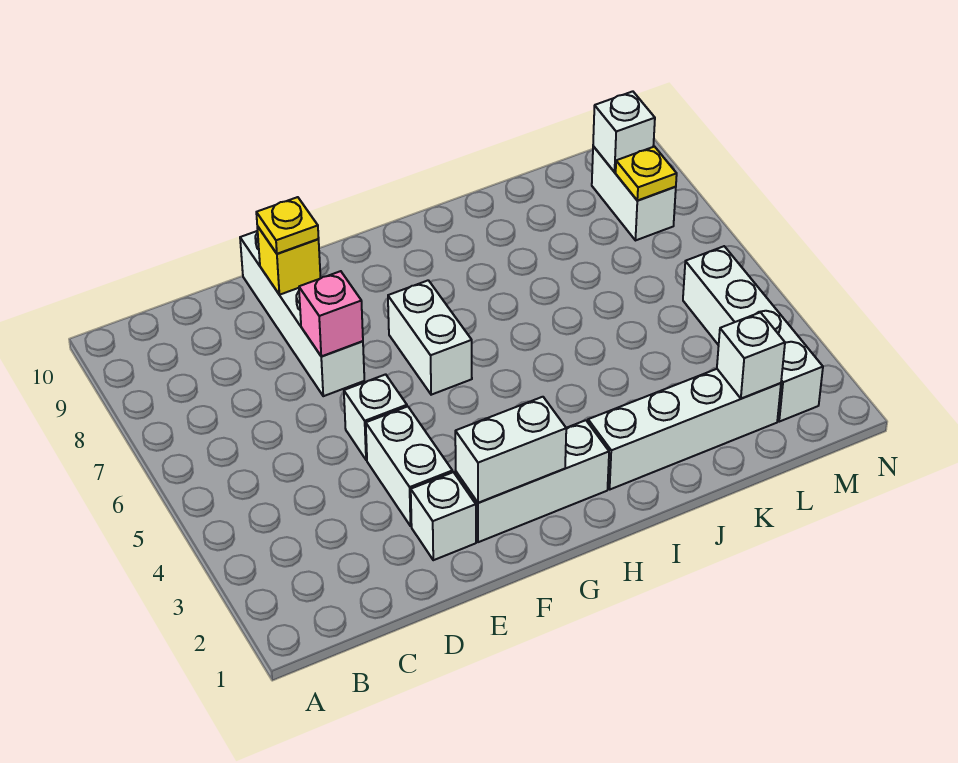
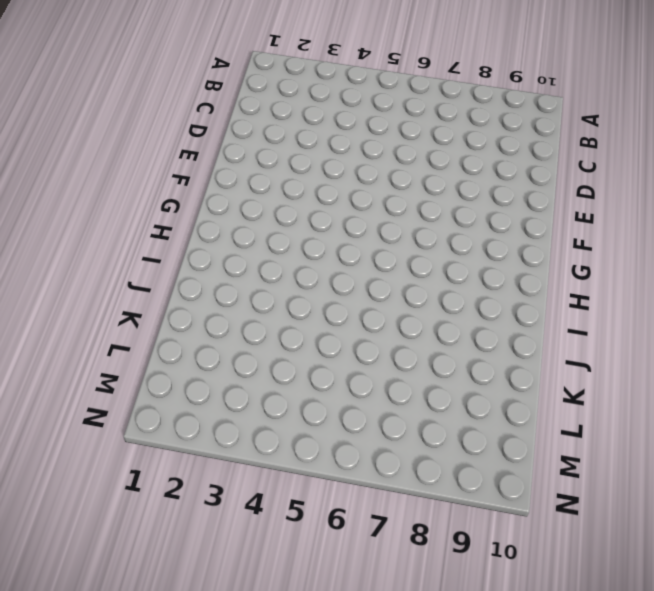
none -> white brick E2 level 1
none -> white brick E3:E4 level 1
none -> white brick E5 level 1

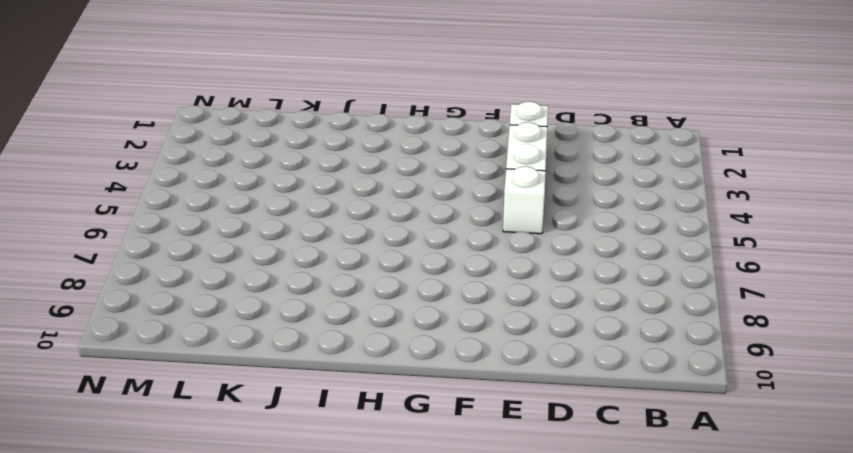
none -> white brick E7:E10 level 1
none -> white brick F2:H2 level 1
none -> white brick G6:G7 level 1

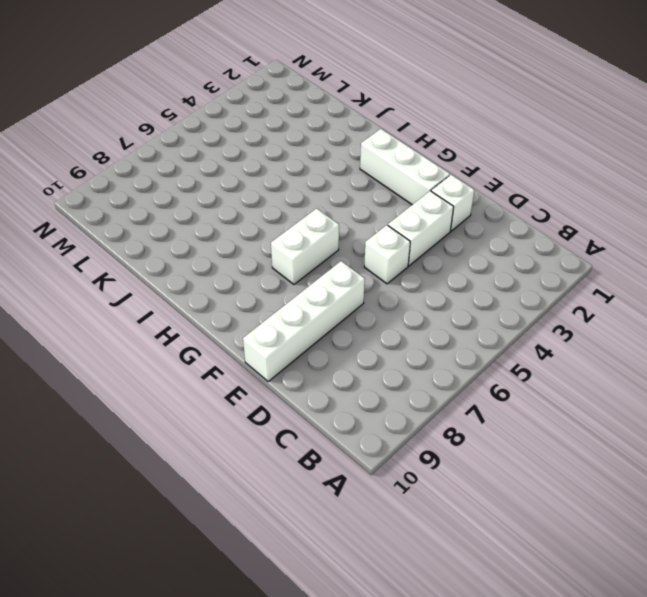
none -> white brick I2:L2 level 1
none -> white brick M2:M5 level 1
none -> white brick M8:M9 level 1

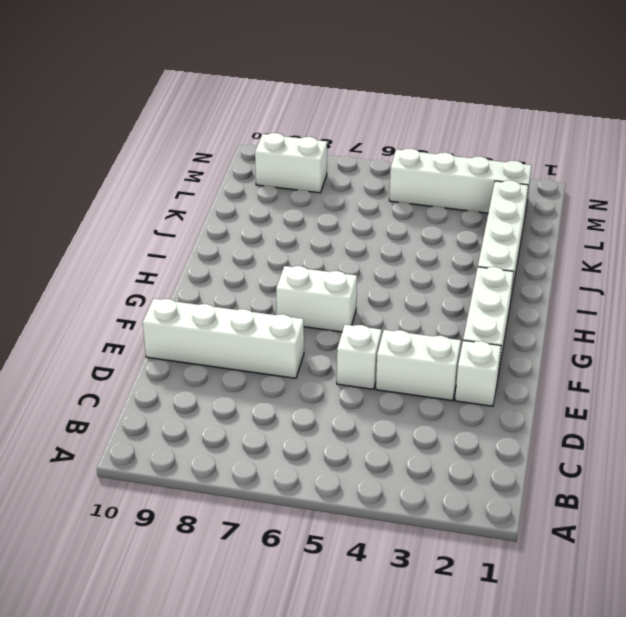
none -> pink brick E7 level 2
none -> yellow brick E9 level 2
none -> white brick F2:G2 level 2

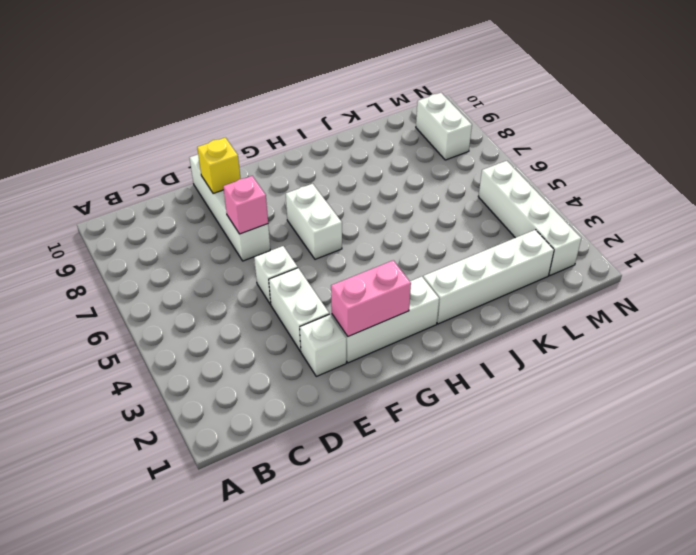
pink brick F2:G2 level 2 -> white brick F2:G2 level 2
none -> white brick L2 level 2
none -> yellow plate M8 level 2
none -> white brick M9 level 2

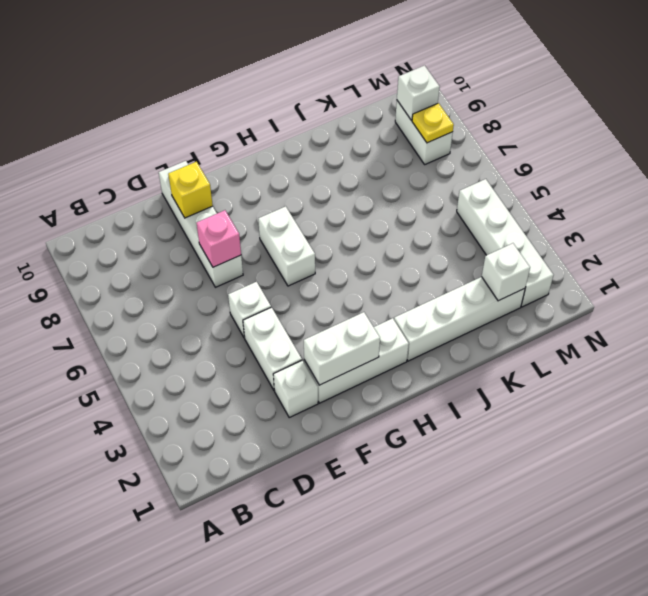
none -> yellow plate E9 level 3

